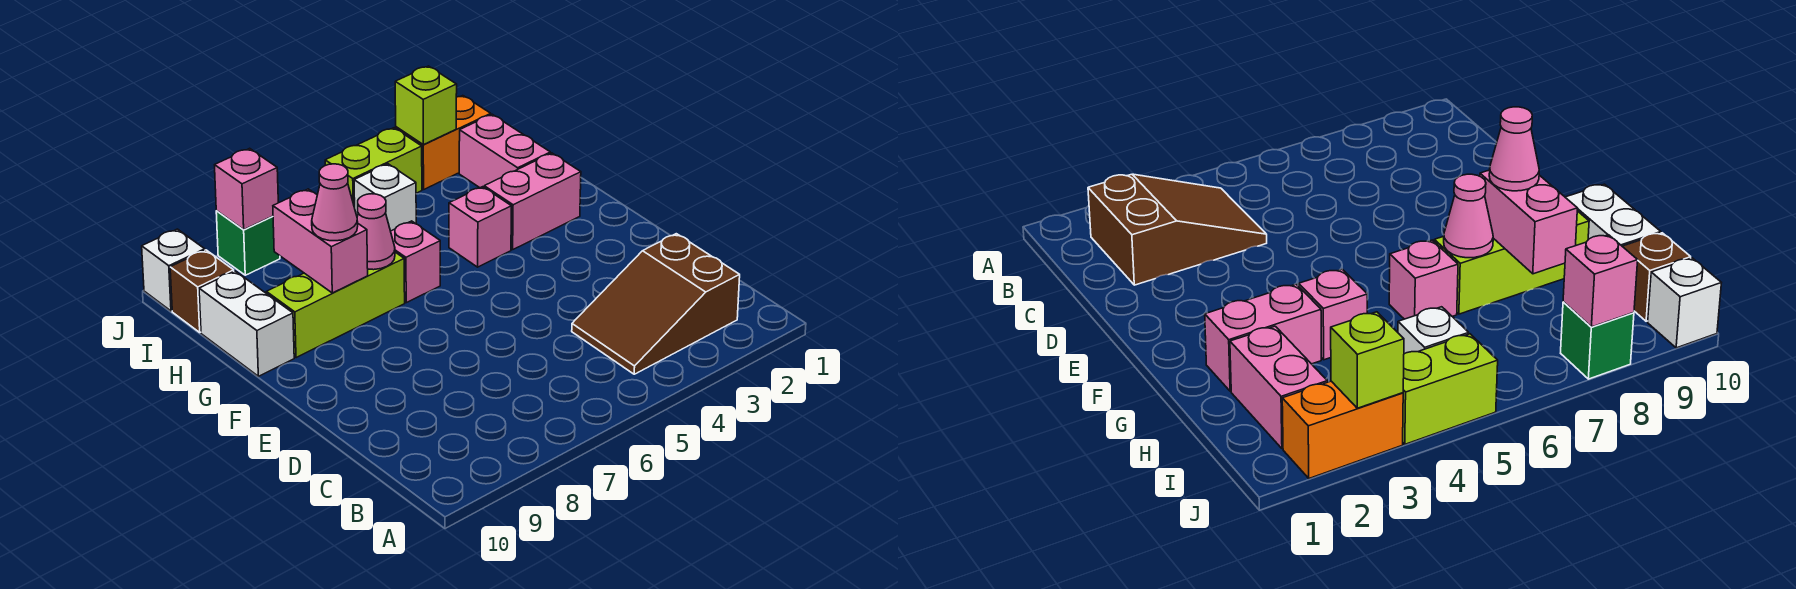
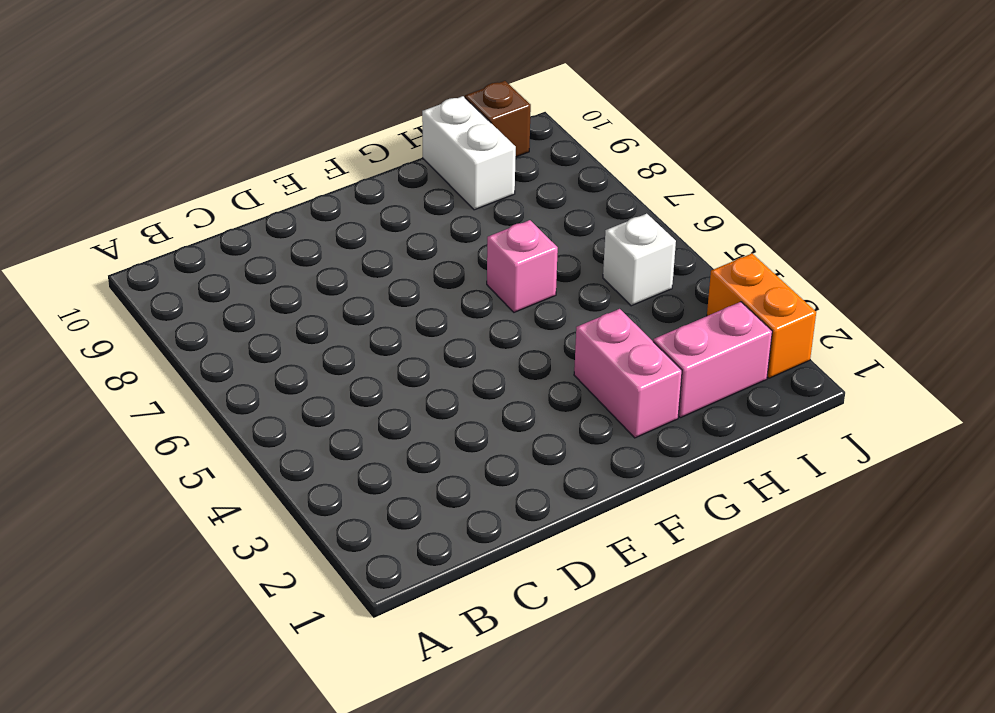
white brick H9:H10 level 1 -> white brick G10:H10 level 1
none -> brown slope B2:C4 level 1 top 2
none -> pink brick G4 level 1
none -> lime brick G7:G9 level 1

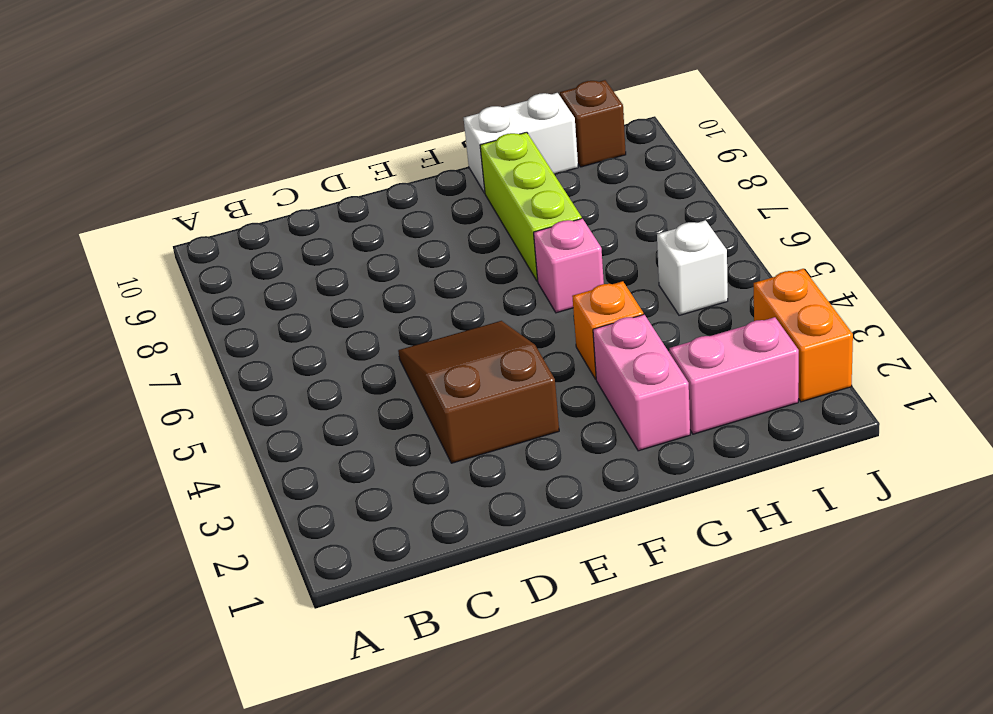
brown slope D3:E5 level 1 top 3 -> brown slope B2:C4 level 1 top 2
orange brick G4 level 1 -> pink brick G4 level 1
none -> lime brick J4:J5 level 1
none -> green brick J8 level 1
none -> white brick J10 level 1

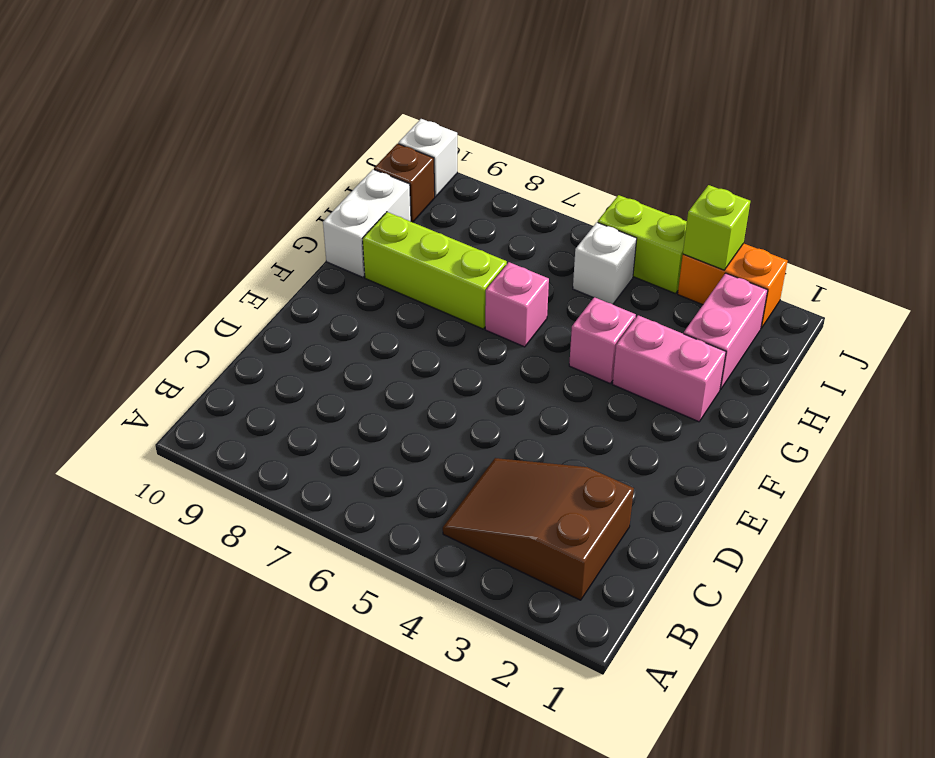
none -> green brick J8 level 1
none -> pink cone G7 level 2
none -> pink brick G8:H8 level 2

